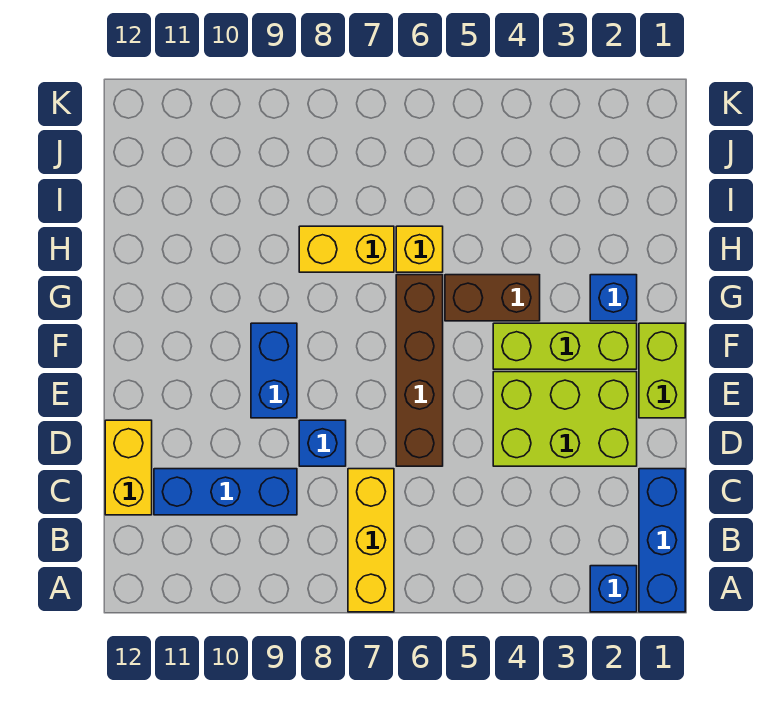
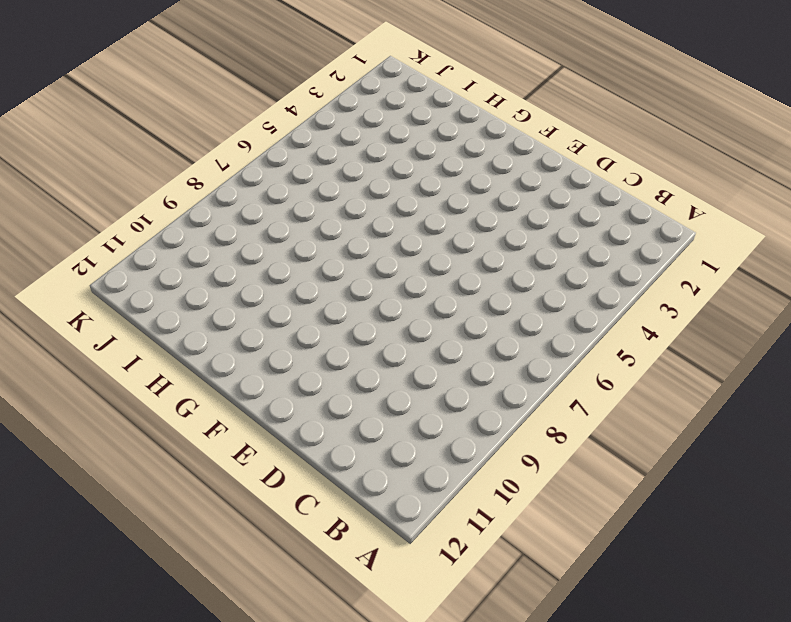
none -> blue brick A1:C1 level 1
none -> blue brick A2 level 1
none -> yellow brick A7:C7 level 1

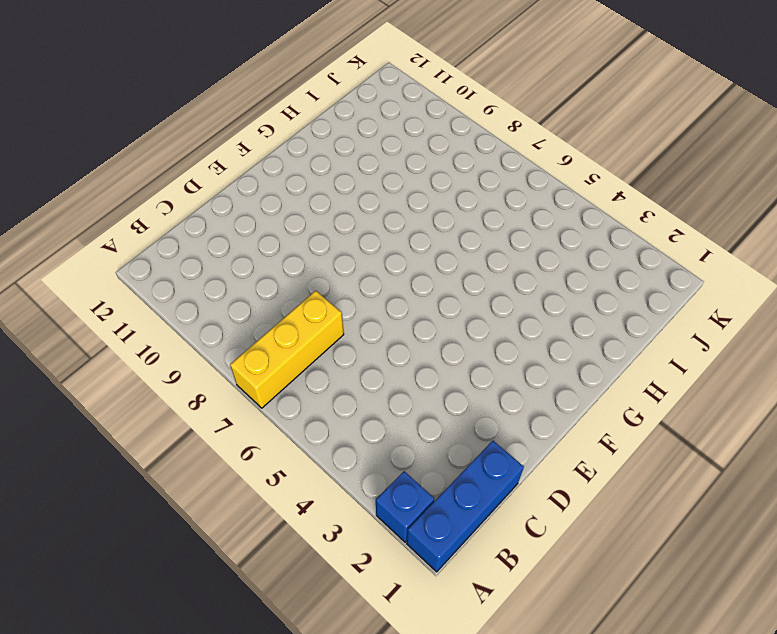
none -> blue brick C9:C11 level 1
none -> yellow brick C12:D12 level 1
none -> lime brick D2:E4 level 1

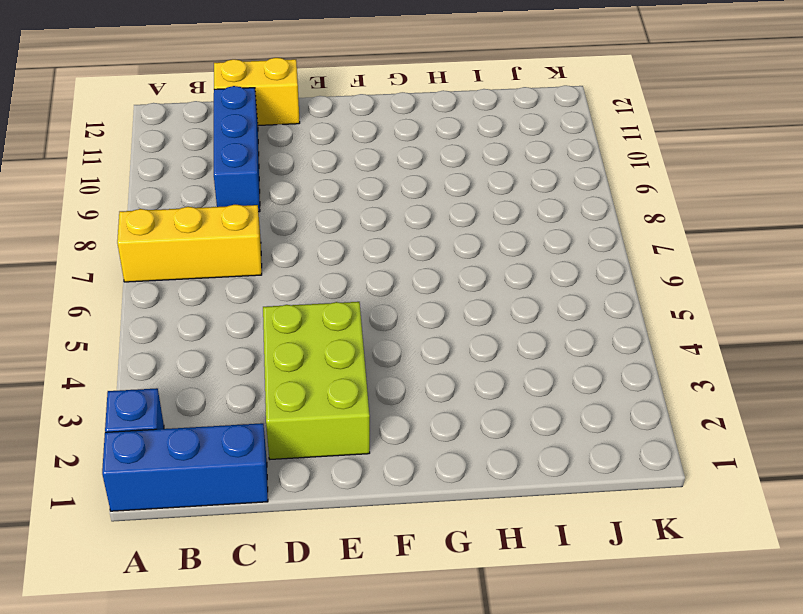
none -> brown brick D6:G6 level 1
none -> blue brick D8 level 1
none -> lime brick E1:F1 level 1

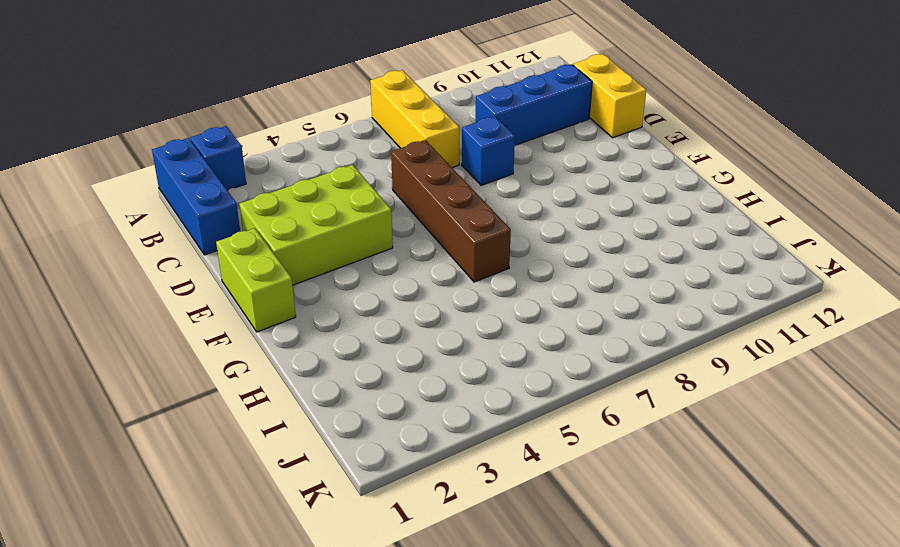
none -> blue brick E9:F9 level 1
none -> lime brick F2:F4 level 1
none -> blue brick G2 level 1

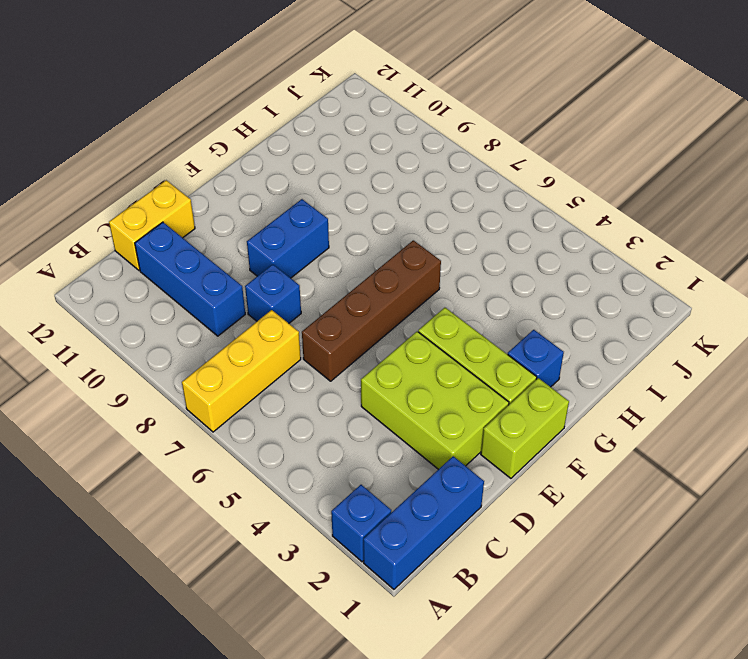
none -> brown brick G4:G5 level 1
none -> yellow brick H6 level 1
none -> yellow brick H7:H8 level 1

